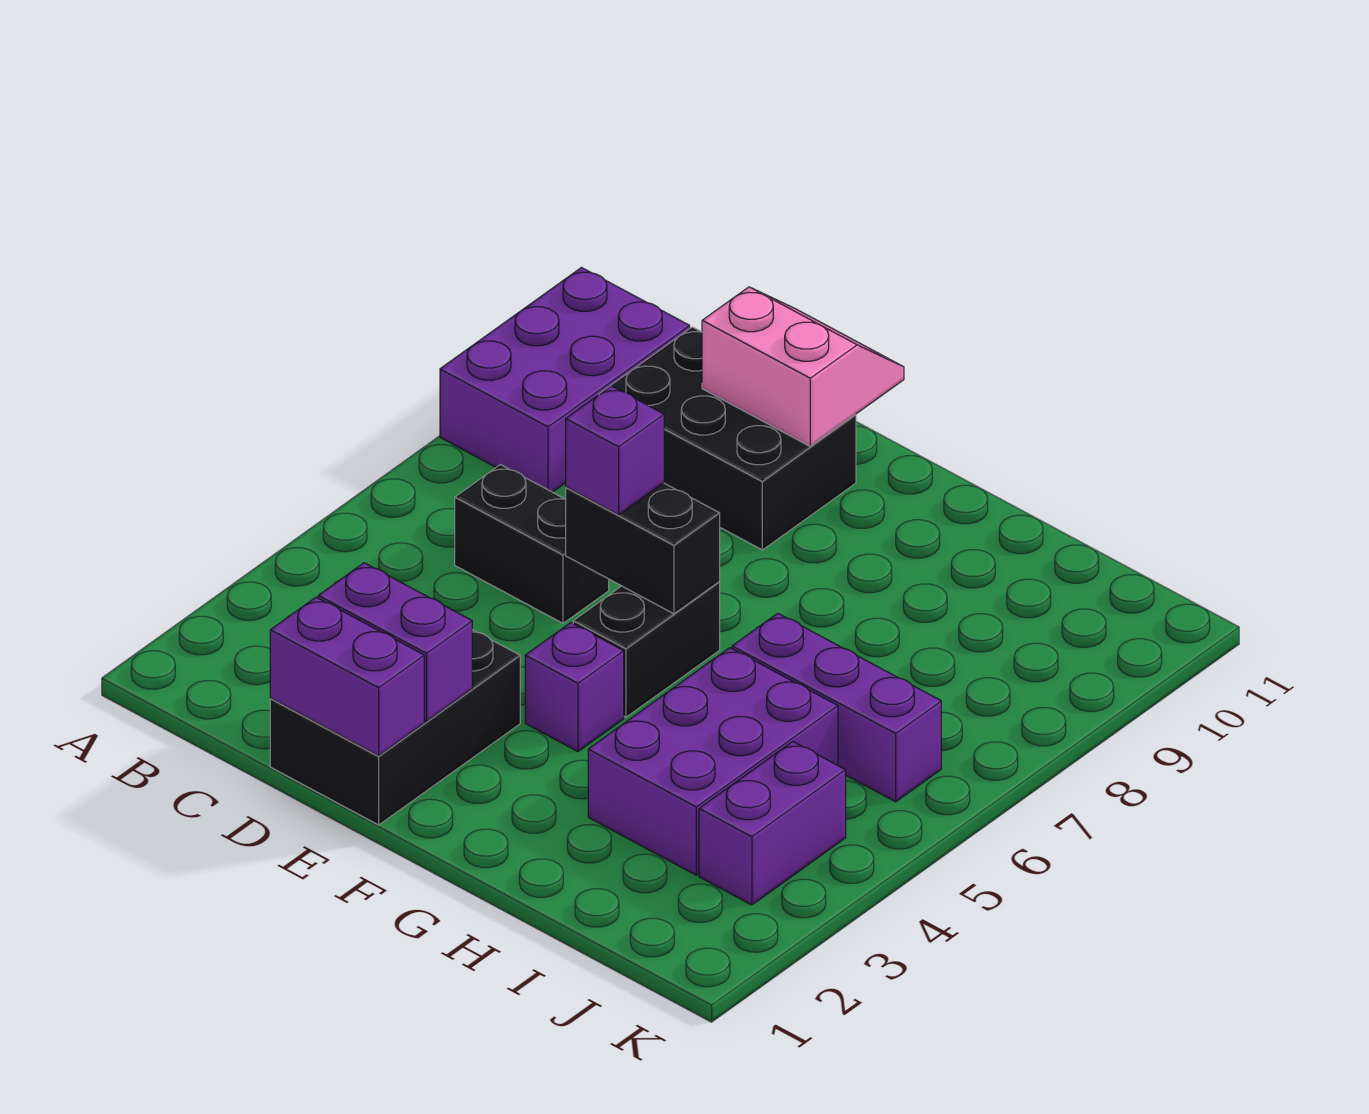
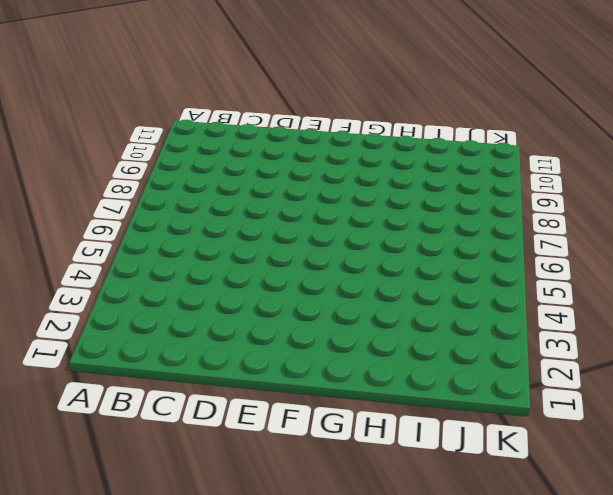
none -> purple brick A8:B10 level 1
none -> black brick C6:D6 level 1
none -> black brick C9:E10 level 1

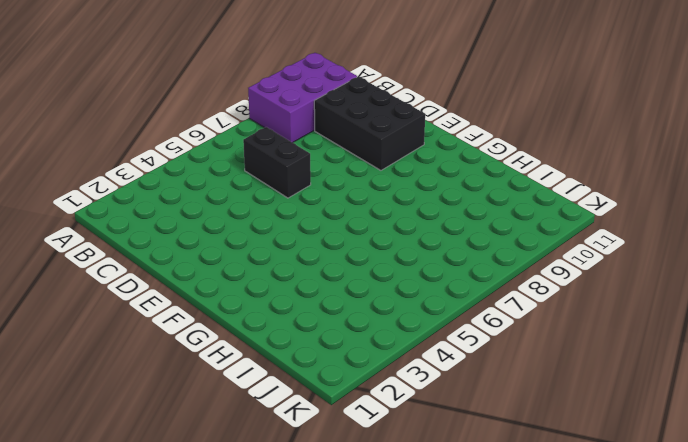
none -> black brick D1:E3 level 1
none -> purple brick F4 level 1
none -> black brick F5:F6 level 1

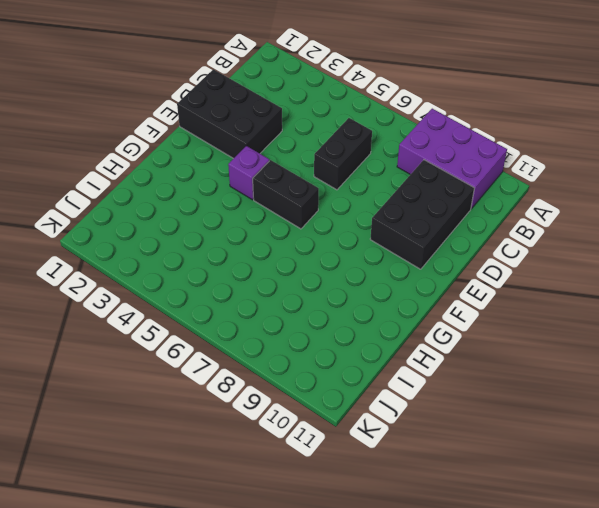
none -> purple brick H3:I5 level 1
none -> purple brick H6:J6 level 1
none -> purple brick J3:J4 level 1

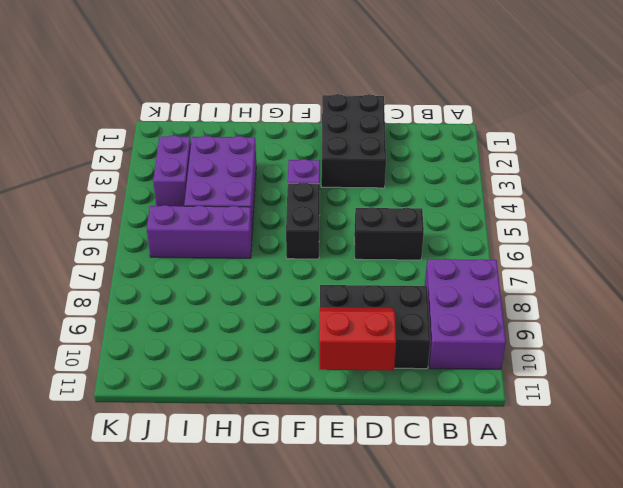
red slope D10:E11 level 2 top 11 -> pink slope D10:E11 level 2 top 10
none -> purple brick D1:E1 level 2
none -> purple brick D2:E2 level 2
none -> black brick E6:F6 level 2

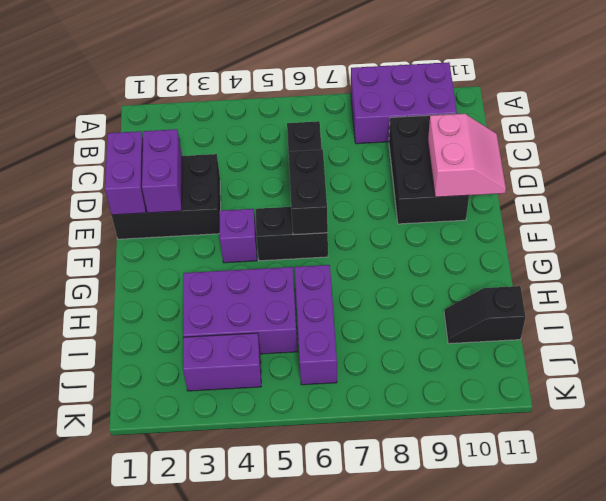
black slope I10:I11 level 1 top 11 -> none
none -> purple brick E6 level 3

